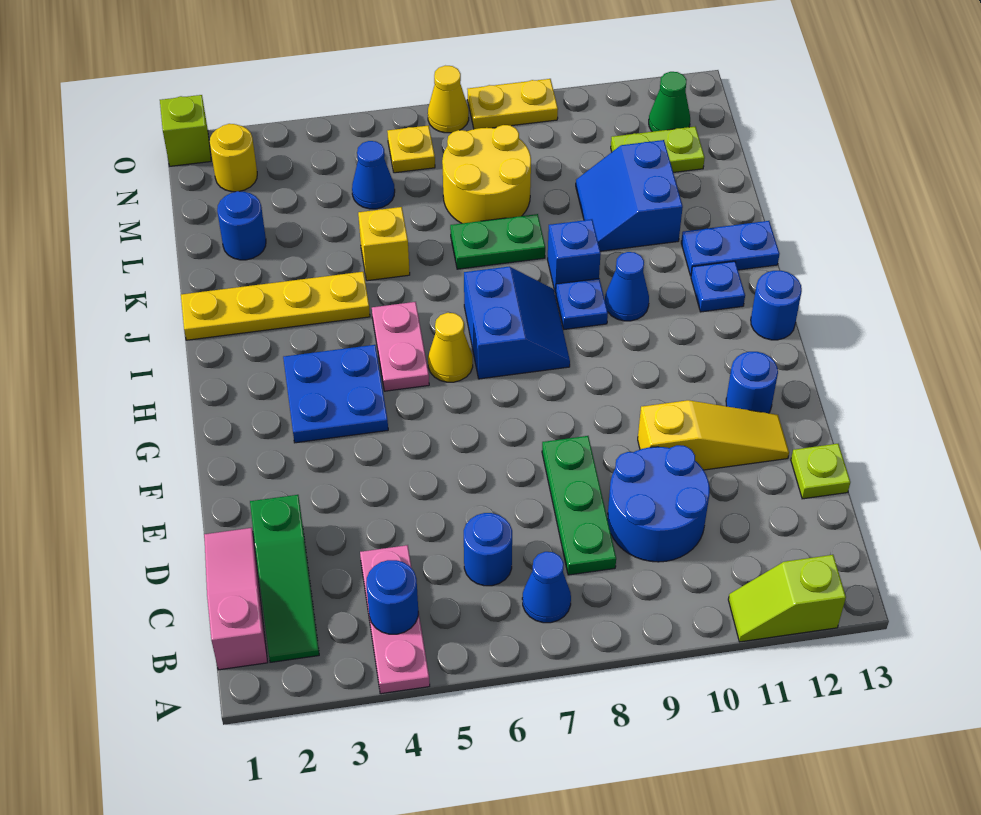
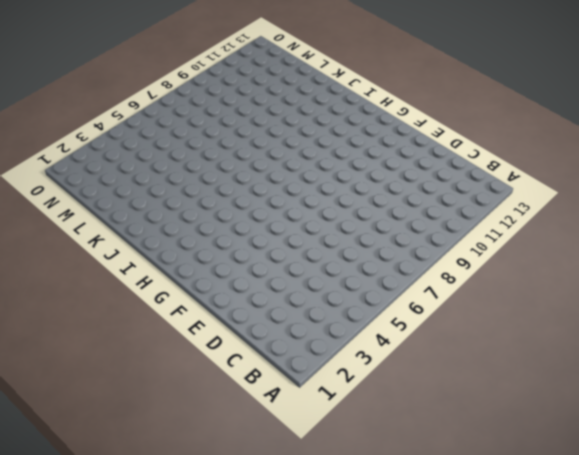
none -> pink plate A4:C4 level 1
none -> lime slope A11:A12 level 1 top 12
none -> pink slope B1:D1 level 1 top B
none -> green slope B2:D2 level 1 top D

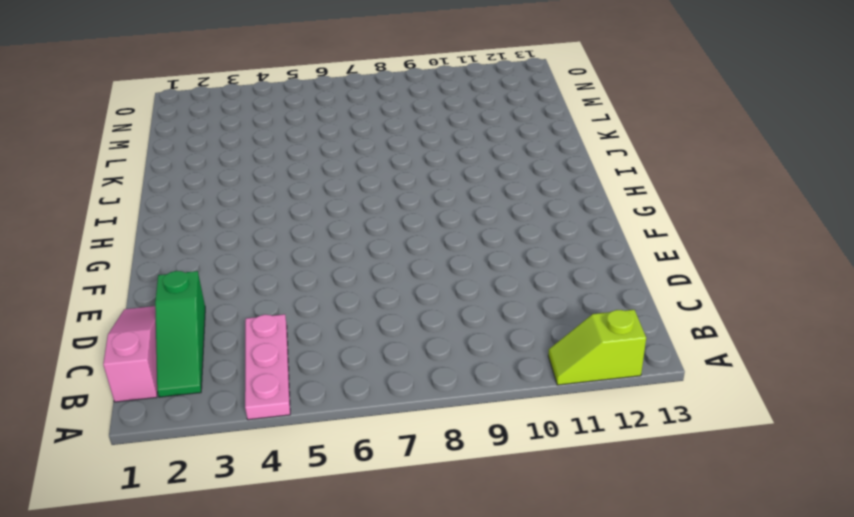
none -> blue cone B7 level 1
none -> blue round brick C6 level 1
none -> green plate C8:E8 level 1
none -> blue round brick C9:D10 level 1

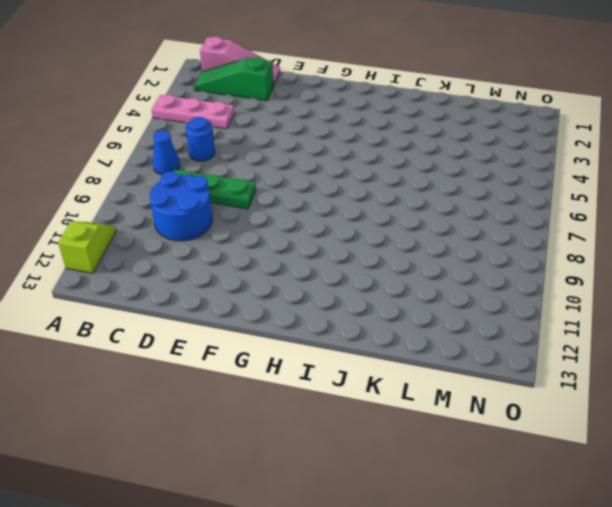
none -> lime plate D13 level 1
none -> yellow slope E10:E12 level 1 top 10
none -> blue round brick F12 level 1
none -> blue plate G3:H4 level 1

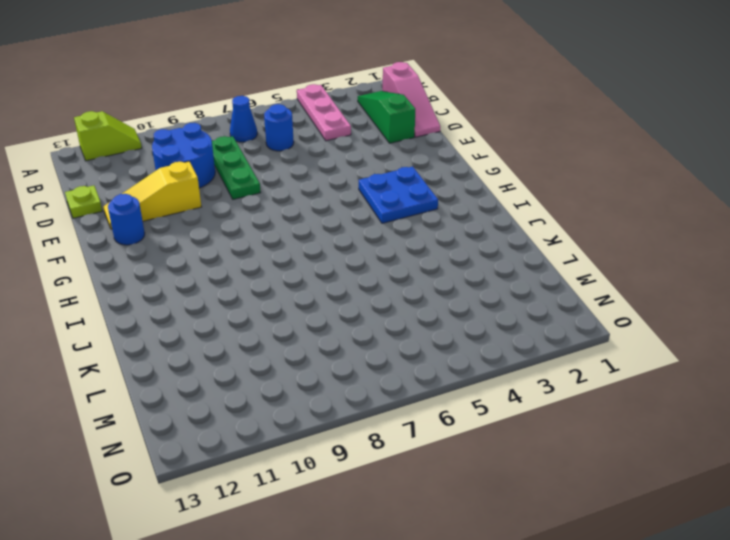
none -> pink plate H5:I5 level 1
none -> yellow cone H6 level 1
none -> blue slope H7:I8 level 1 top 7
none -> blue round brick H13 level 1

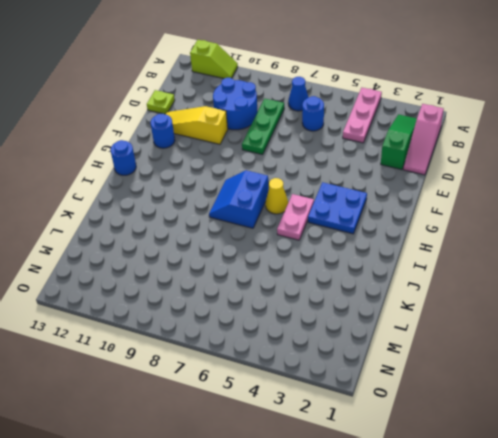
none -> blue plate I9 level 1
none -> blue cone I10 level 1
none -> blue plate I12 level 1
none -> yellow plate J1:J4 level 1

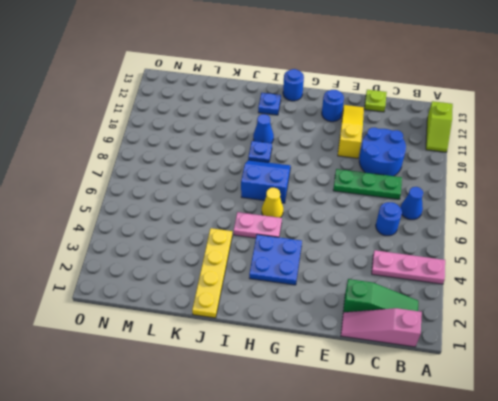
none -> blue brick J9 level 1
none -> blue plate J12:J13 level 1
none -> yellow brick K5 level 1
none -> green plate K7:K8 level 1

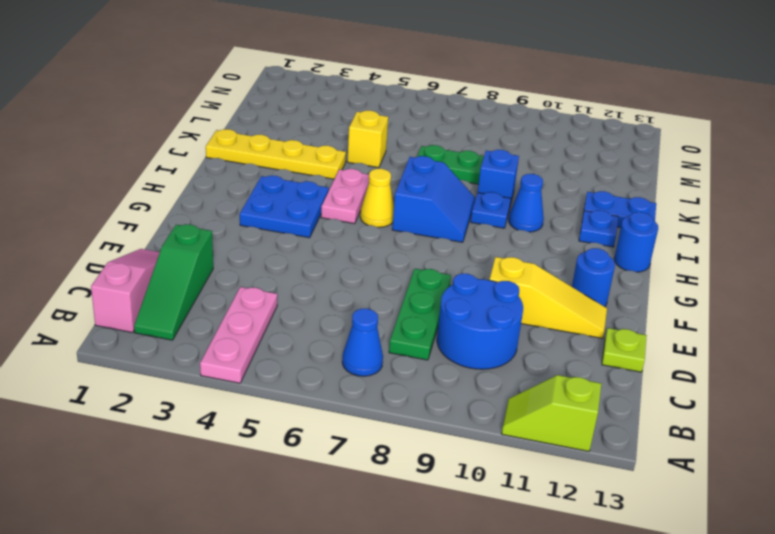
none -> blue round brick C6 level 1
none -> blue slope K10:L11 level 1 top 11
none -> blue round brick L2 level 1
none -> yellow round brick L7:M8 level 1

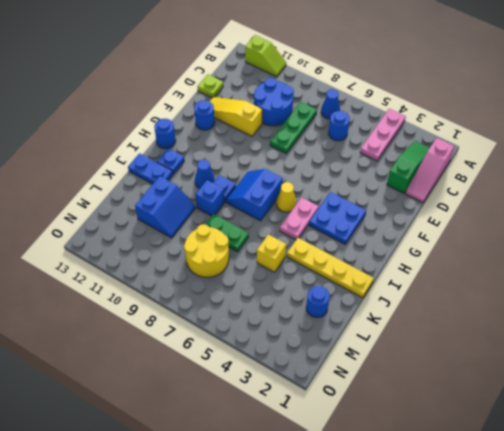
none -> blue cone M5 level 1
none -> lime plate M11:M12 level 1
none -> yellow round brick N2 level 1
none -> yellow plate N6 level 1

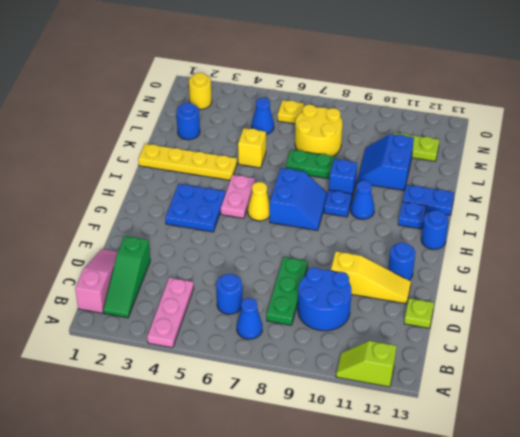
none -> green cone N12 level 1
none -> lime brick O1 level 1
none -> yellow cone O7 level 1
none -> yellow plate O8:O9 level 1

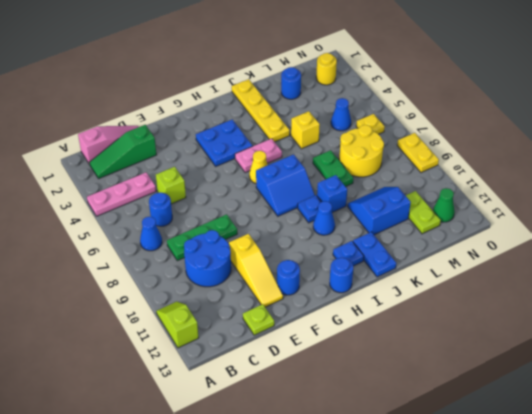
lime brick D5 level 1 -> lime brick O1 level 1
none -> yellow cone O7 level 1
none -> blue round brick B4 level 2

